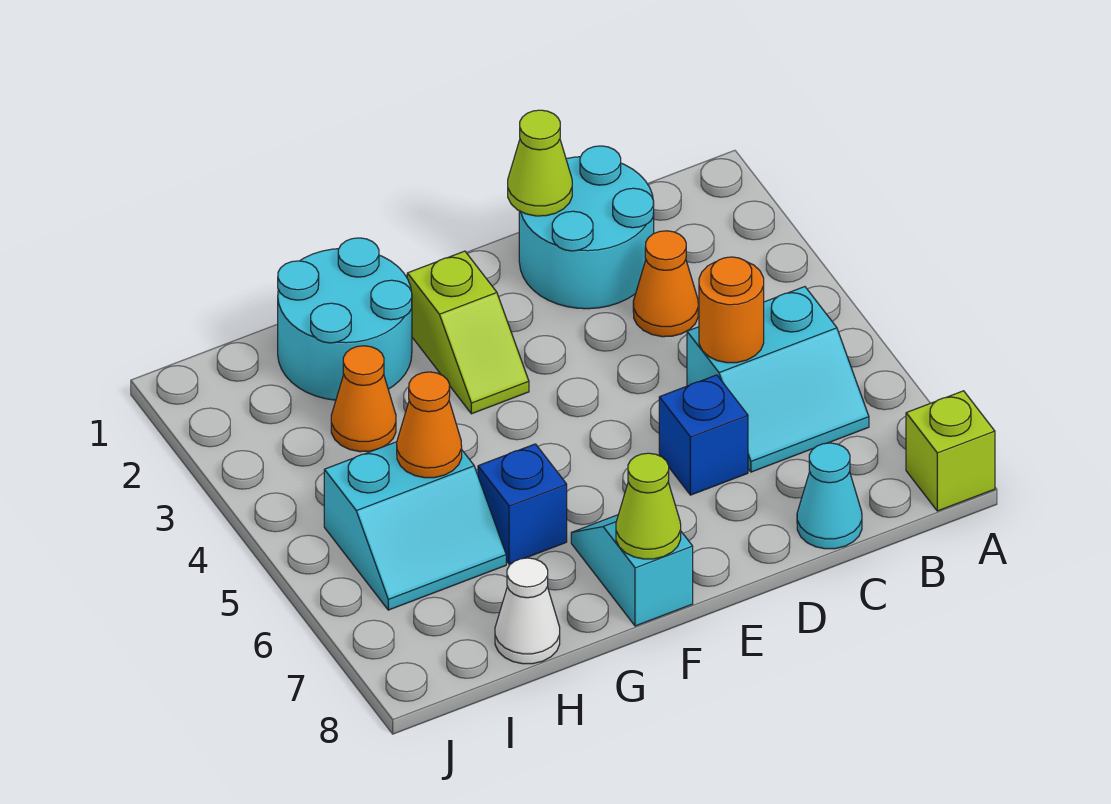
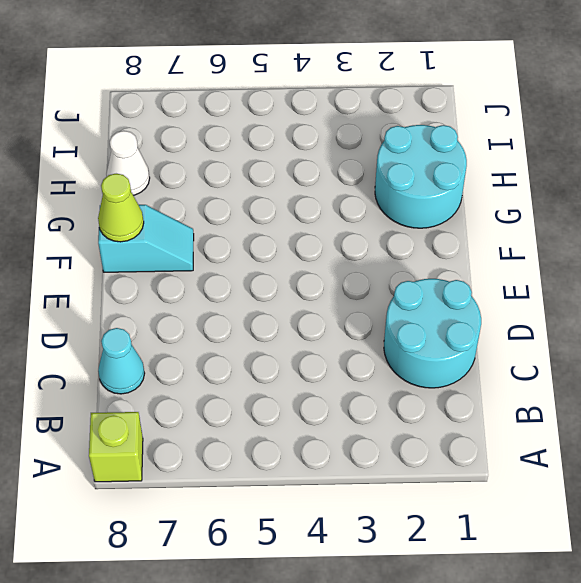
none -> cyan slope B5:C6 level 1 top 5
none -> orange cone C3 level 1
none -> blue brick D6 level 1

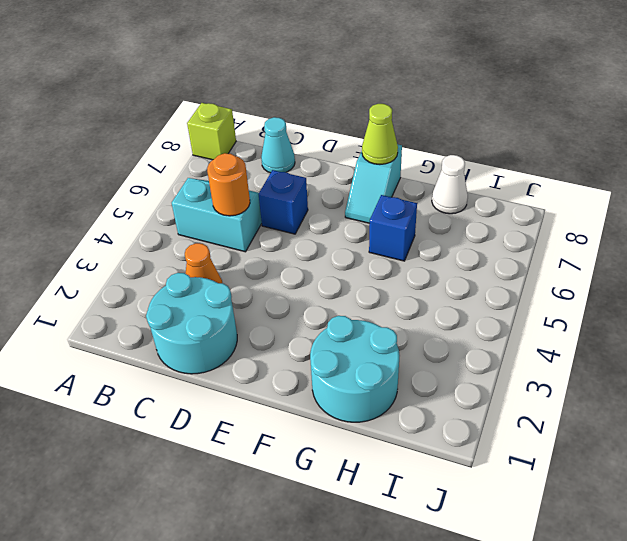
none -> lime slope F2:F3 level 1 top 2
none -> orange cone H3 level 1
none -> cyan slope H5:I6 level 1 top 5

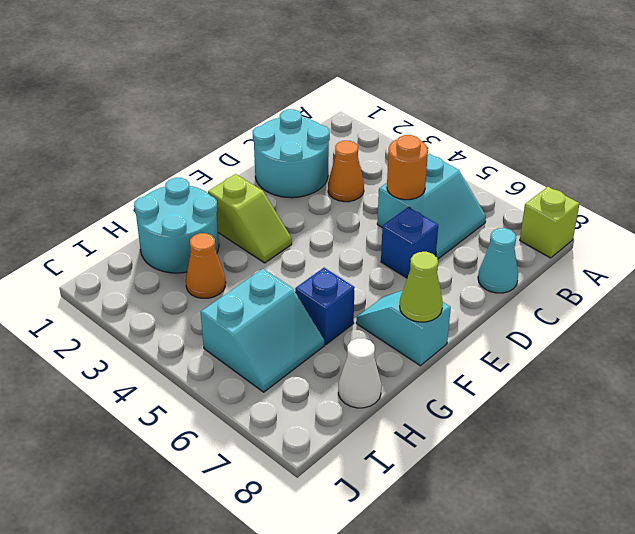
none -> lime cone D1 level 2
none -> orange cone H5 level 2

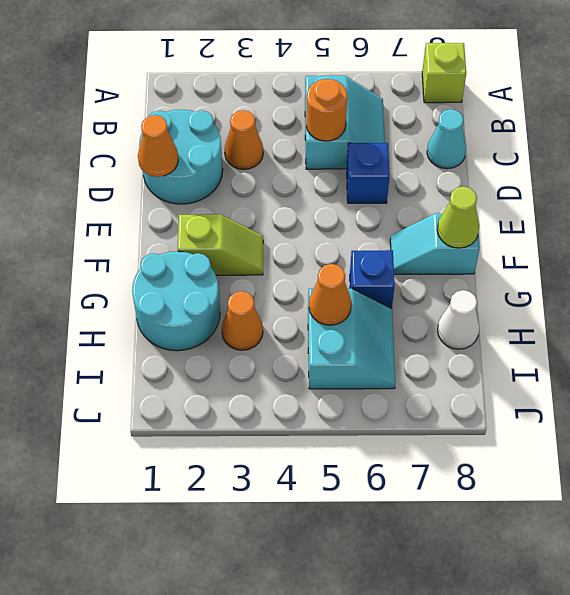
orange cone D1 level 2 -> lime cone D1 level 2

